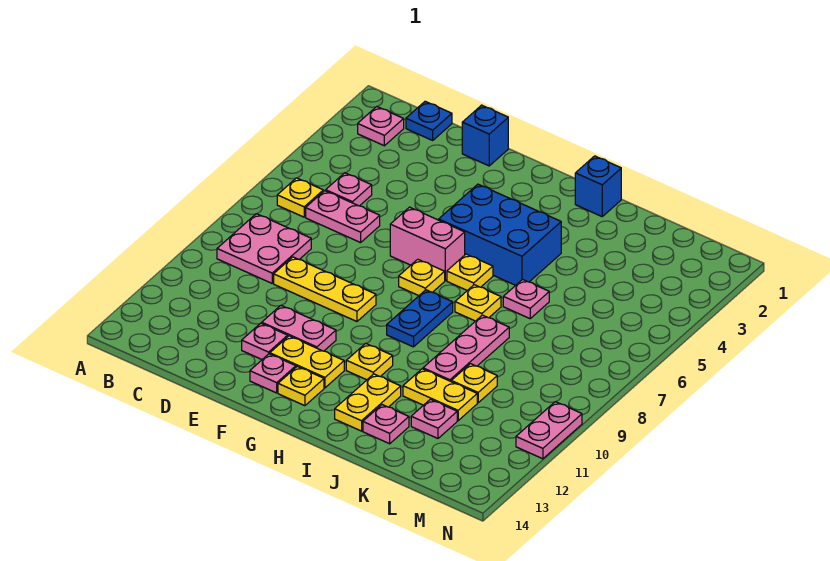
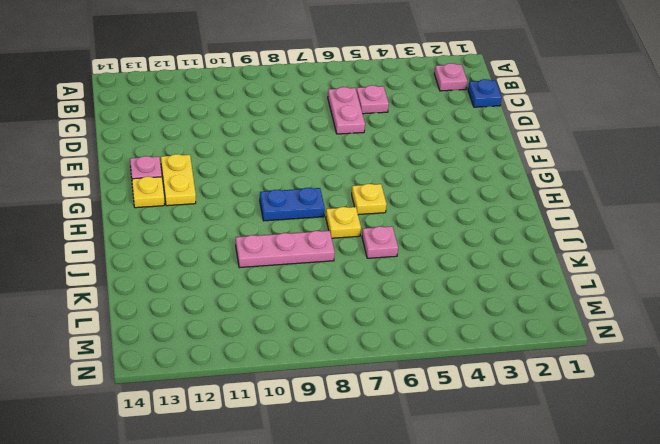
none -> yellow plate B6 level 1
none -> pink plate B8:C9 level 1
none -> yellow plate D9:F9 level 1

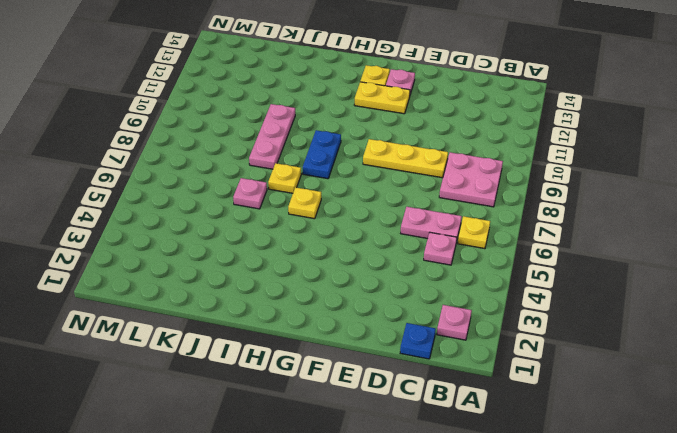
none -> blue brick E1 level 1
none -> pink plate E11:F11 level 1
none -> pink plate E12 level 1

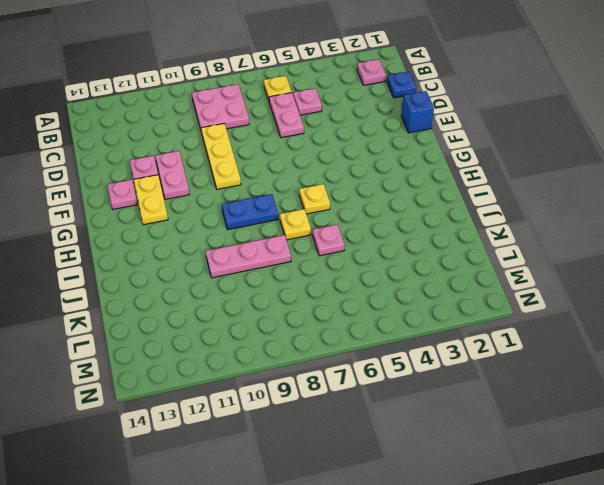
none -> pink brick F6:G6 level 1
none -> blue brick G4:I5 level 1
none -> yellow plate G7 level 1

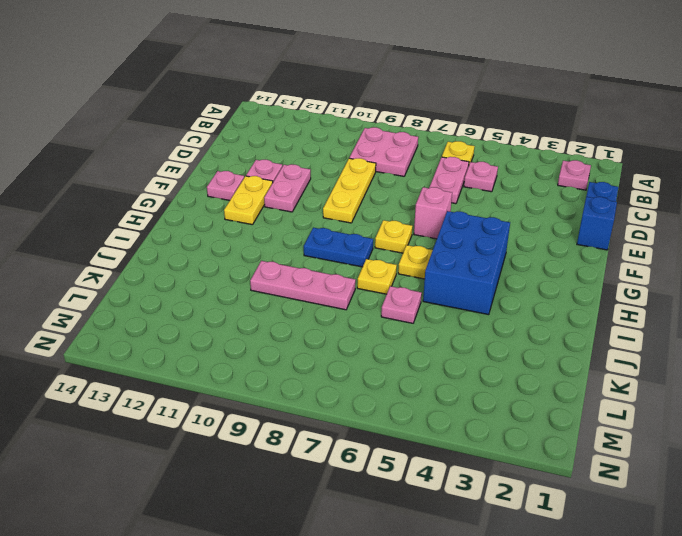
pink brick F6 level 1 -> pink brick F6:G6 level 1
none -> yellow plate G13 level 1
none -> yellow plate H11 level 1
none -> blue brick I1 level 1

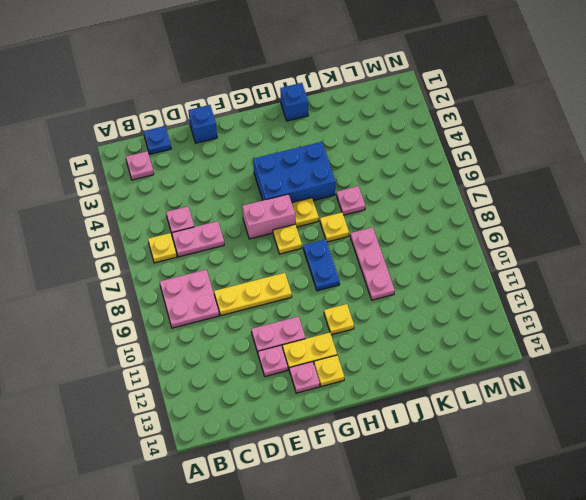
none -> yellow plate I12:I13 level 1
none -> yellow plate J11:K11 level 1
none -> pink plate J13 level 1

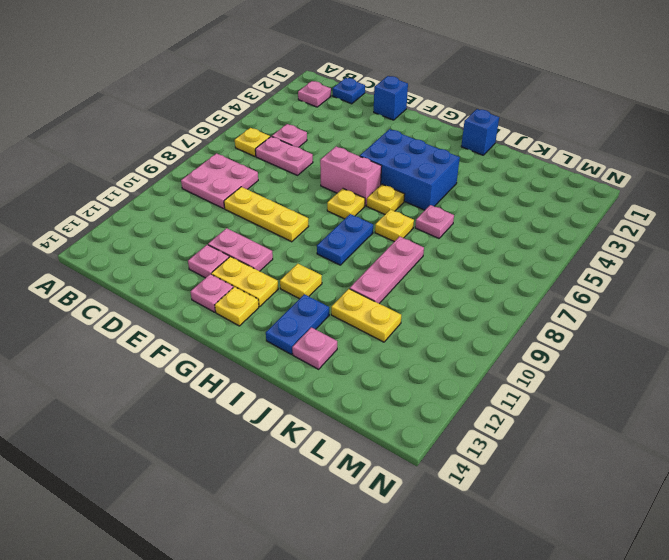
blue plate I12:I13 level 1 -> yellow plate I12:I13 level 1
none -> yellow plate K10 level 1
none -> pink plate K12 level 1
none -> pink plate N10:N11 level 1

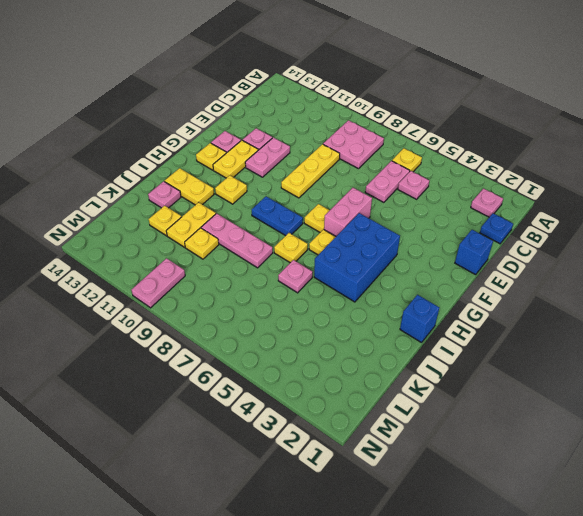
yellow plate K12 level 1 -> pink plate K12 level 1
pink plate M10:N10 level 1 -> pink plate N10:N11 level 1

